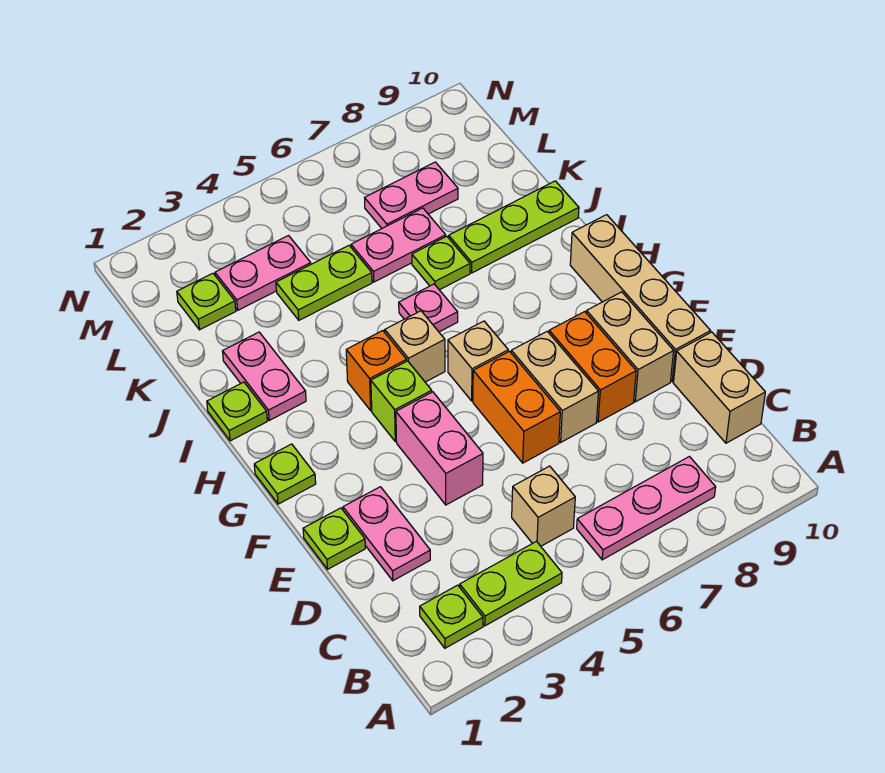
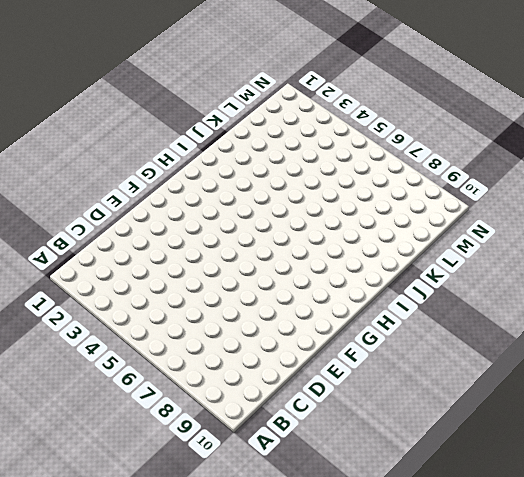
none -> lime plate B2 level 1
none -> lime plate B3:B4 level 1
none -> pink plate B6:B8 level 1

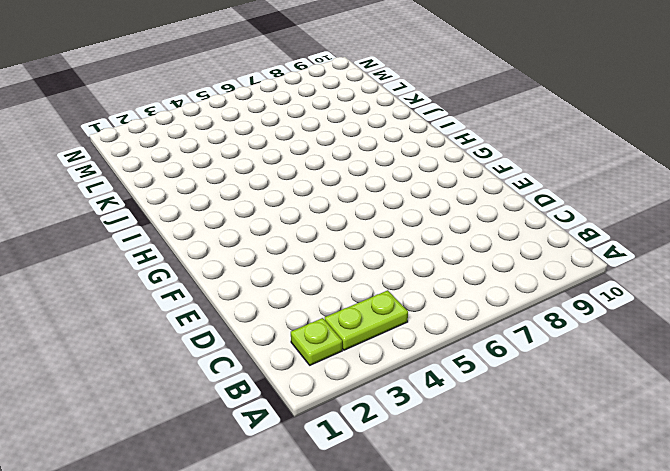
none -> pink plate B6:B8 level 1
none -> tan brick C5 level 1
none -> tan brick C10:D10 level 1

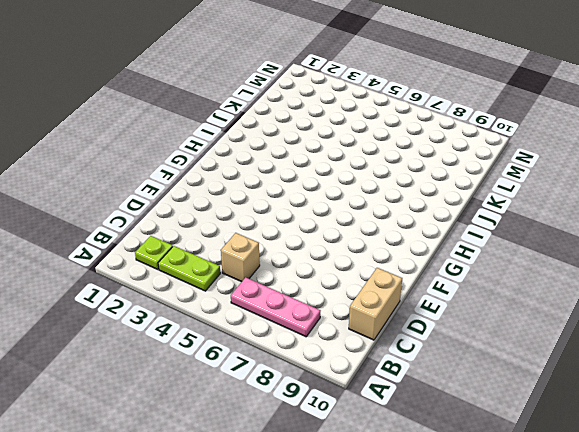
none -> pink plate D2:E2 level 1
none -> lime plate E1 level 1
none -> pink brick E4:F4 level 1

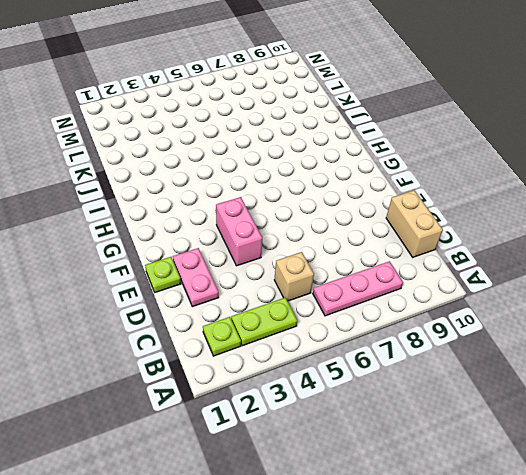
none -> orange brick E6:F6 level 1
none -> tan brick E7:F7 level 1
none -> orange brick E8:F8 level 1

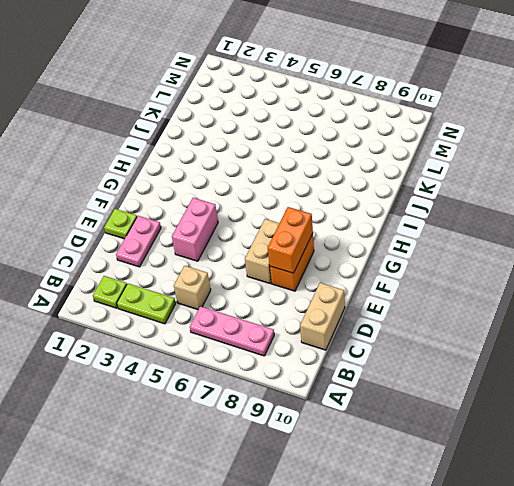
orange brick E8:F8 level 2 -> orange brick E6:F6 level 1
none -> tan brick E9:F9 level 1
none -> tan brick E10:H10 level 1
none -> lime plate G1 level 1

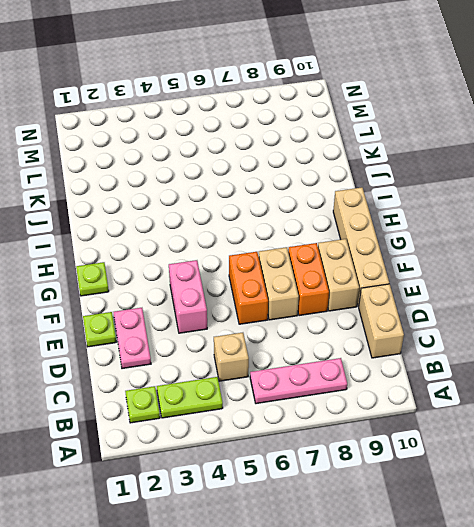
none -> lime brick G4 level 1
none -> tan brick G6 level 1
none -> orange brick H4 level 1

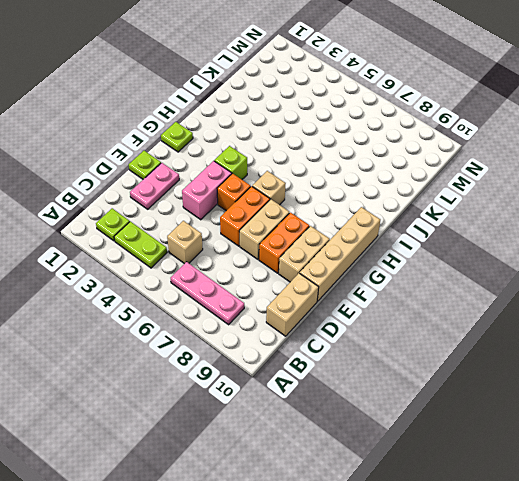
orange brick F5 level 1 -> orange brick H4 level 1
none -> tan brick H5 level 1
none -> lime plate I1 level 1
none -> pink plate I2:J2 level 1

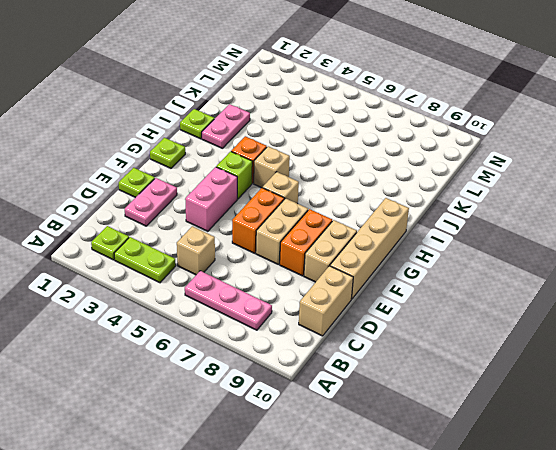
none -> pink plate I6 level 1
none -> lime plate J7 level 1
none -> lime plate J8:J10 level 1

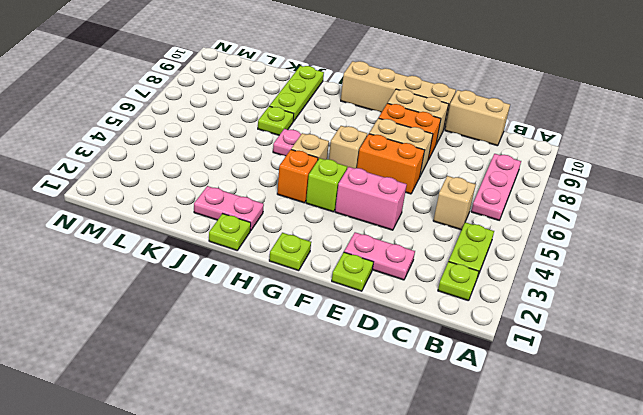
none -> lime plate K4:K5 level 1
none -> pink plate K6:K7 level 1
none -> lime plate L2 level 1

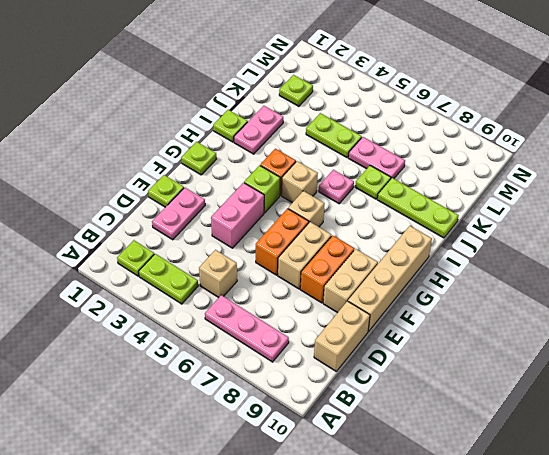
none -> pink plate L3:L4 level 1
none -> pink plate L7:L8 level 1

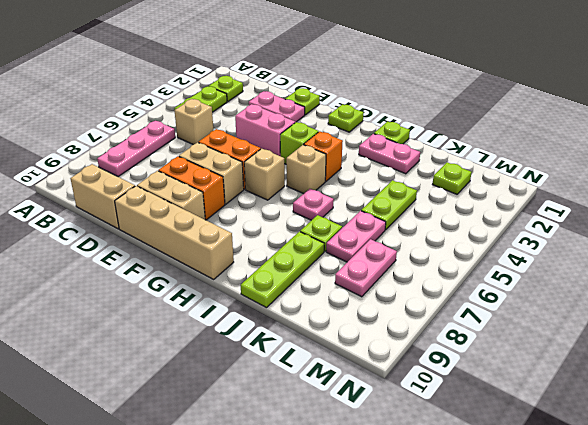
none -> pink plate L3:L4 level 1

